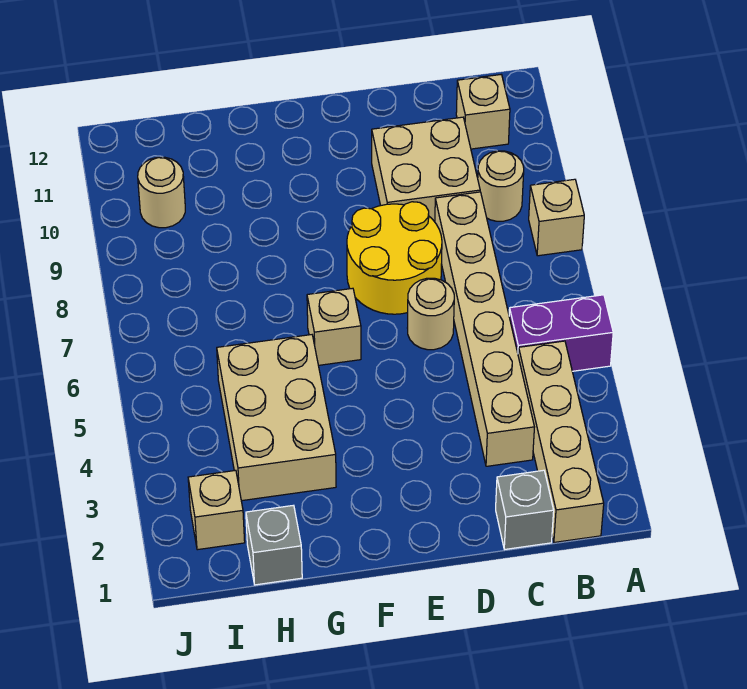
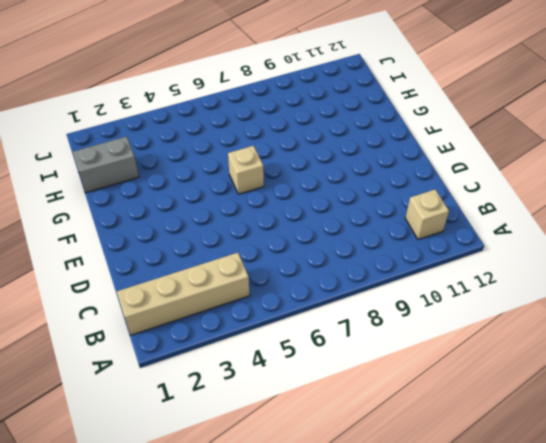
grey brick H1:H2 level 1 -> grey brick H1 level 1
none -> purple brick A5:B5 level 1
none -> tan brick A8 level 1
none -> tan round brick B9 level 1

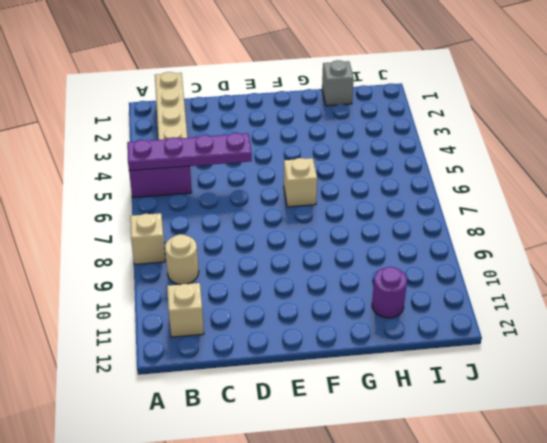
purple plate A5:D5 level 2 -> none
purple round brick H11 level 1 -> none
none -> grey brick C1 level 1
none -> tan brick C3:C8 level 1
none -> tan brick C9:D10 level 1

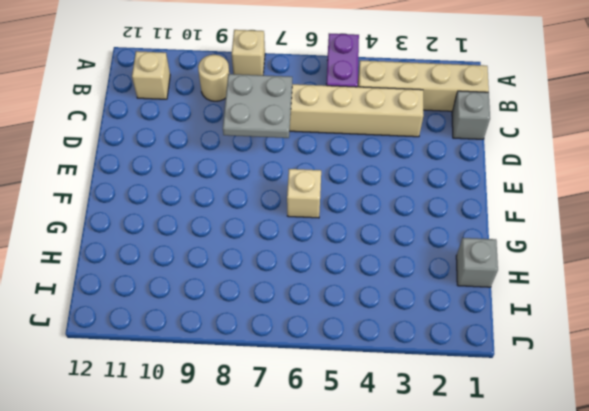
grey plate C7:D8 level 2 -> none
none -> tan brick C9:D10 level 1
none -> tan round brick D6 level 1
none -> yellow round brick D7:E8 level 1

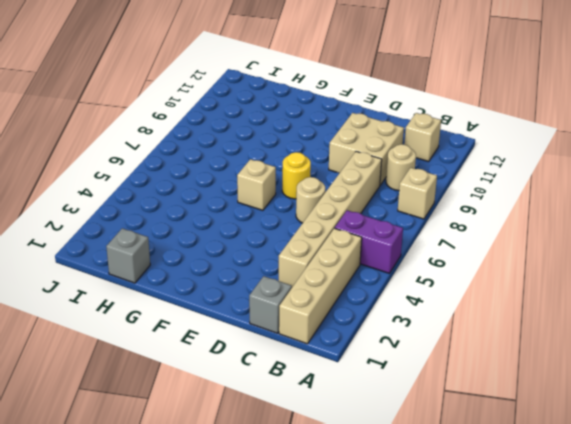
yellow round brick E7 level 1 -> yellow round brick D7:E8 level 1
none -> tan brick G3:H5 level 1
none -> tan brick I2 level 1
none -> tan round brick I10 level 1

